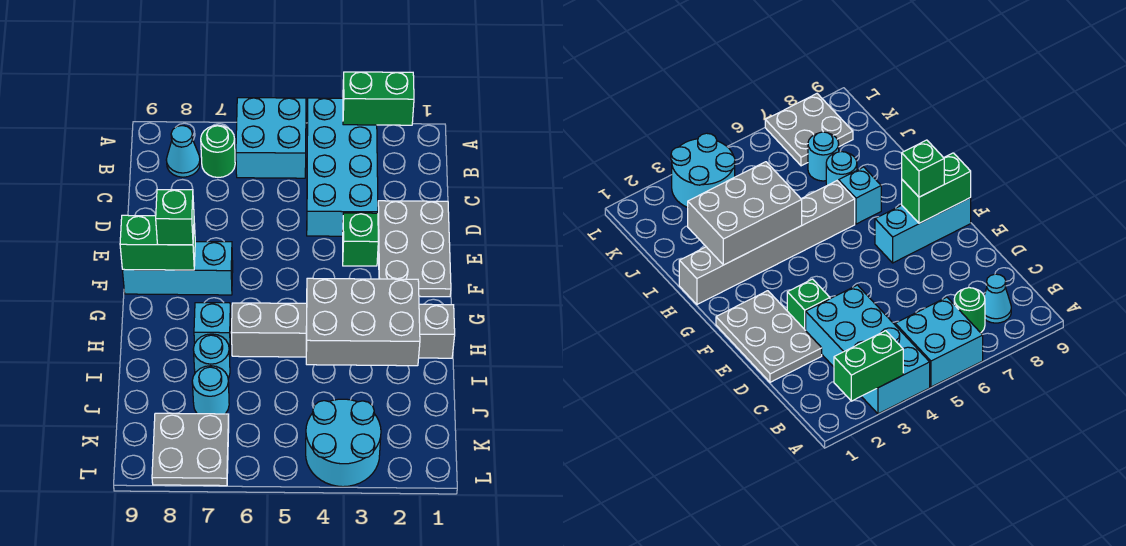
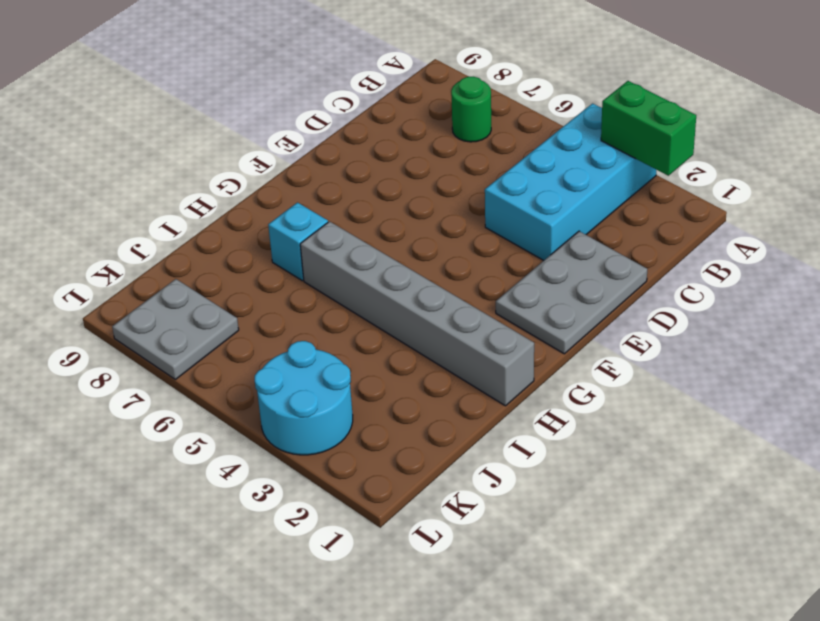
none -> cyan brick A5:B6 level 1
none -> cyan cone B8 level 1
none -> green brick E3 level 1

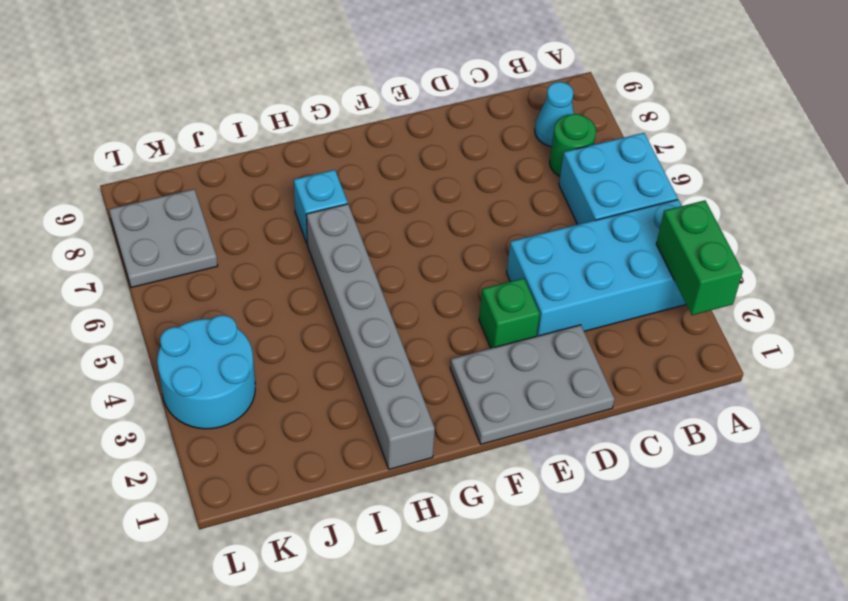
none -> cyan brick F7:F9 level 1
none -> cyan round brick I7 level 1
none -> cyan round brick J7 level 1

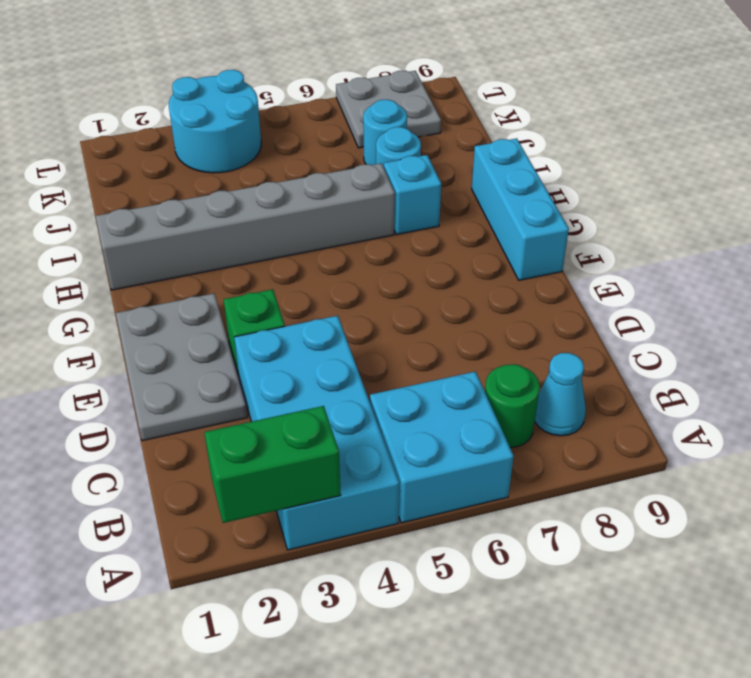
cyan brick F9:H9 level 1 -> cyan brick F7:F9 level 1
none -> green brick F8:F9 level 2
none -> grey brick H2:I4 level 2
none -> green brick F8 level 3

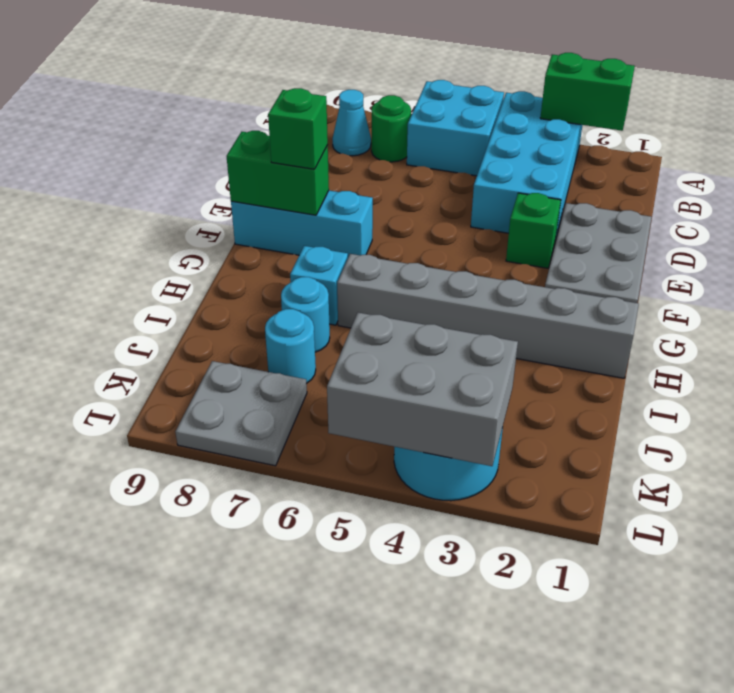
grey brick K3:L5 level 2 -> grey brick H2:I4 level 2

